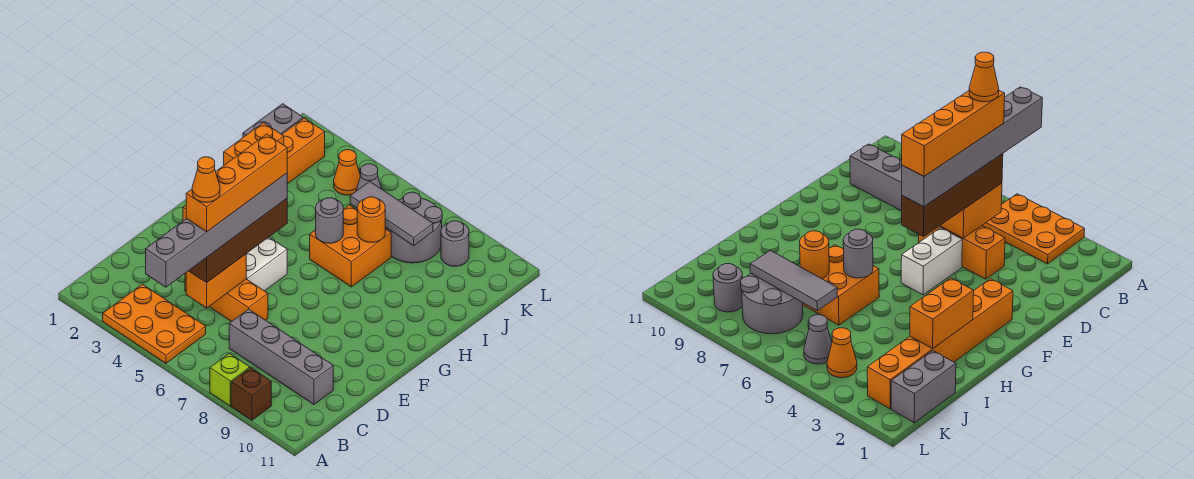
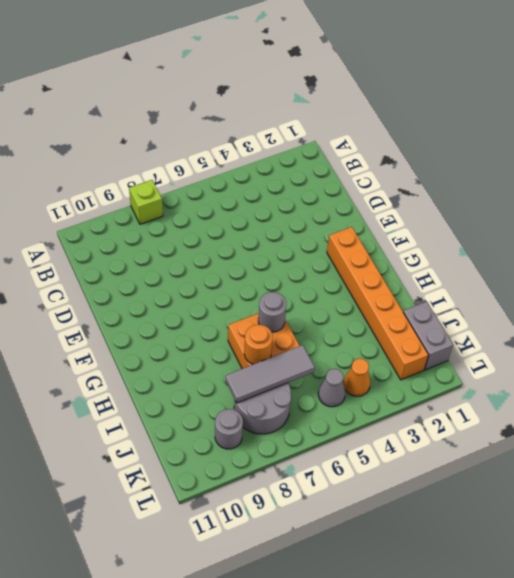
none -> orange plate A3:B5 level 1
none -> brown brick A9 level 1
none -> grey brick C7:C10 level 1

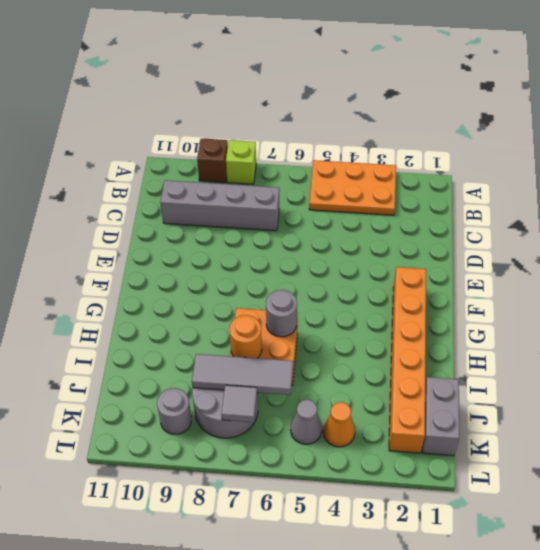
grey tile K7 level 2 -> none
none -> orange brick D4:D6 level 1
none -> white brick E5:F5 level 1
none -> orange brick C5:D5 level 2

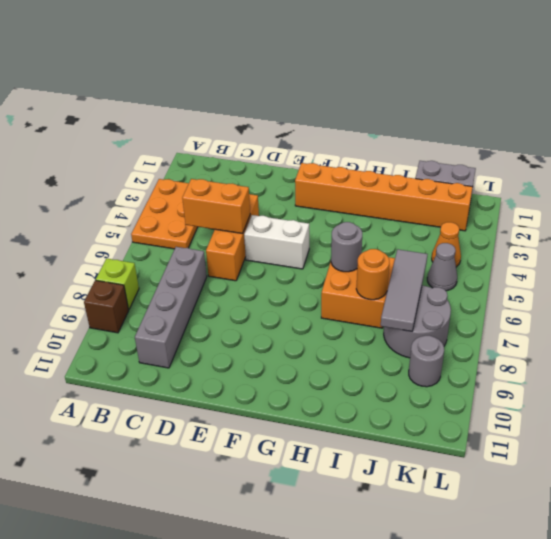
none -> orange brick H2:I2 level 2
none -> brown brick C5:F5 level 3
none -> grey brick A5:F5 level 4

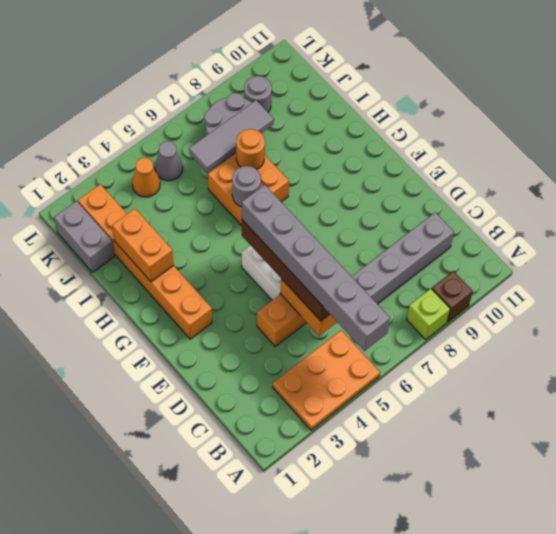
none -> orange brick C5:F5 level 5
none -> orange cone C5 level 6

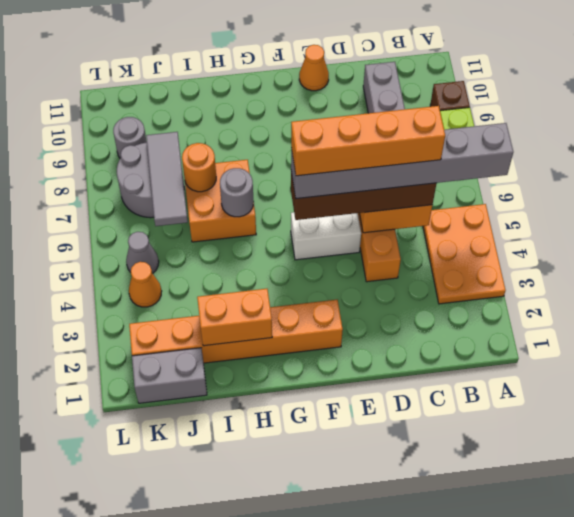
orange cone E11 level 1 -> orange cone C5 level 6

